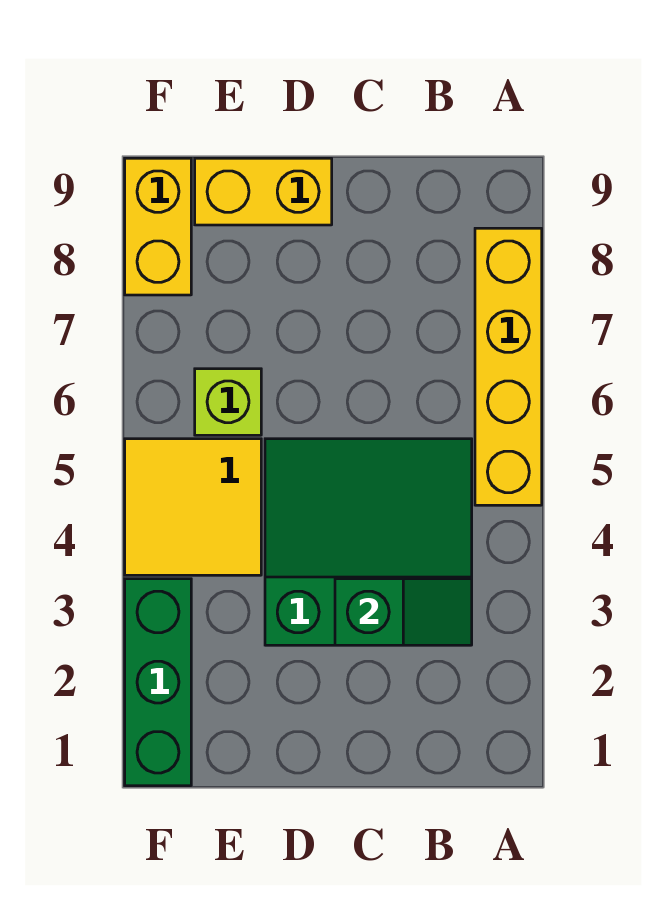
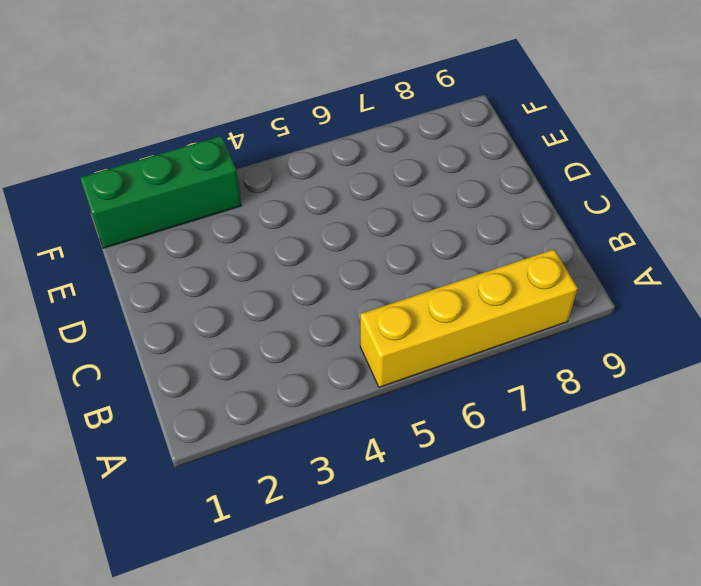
none -> green slope B3:D5 level 1 top 3
none -> yellow brick D9:E9 level 1

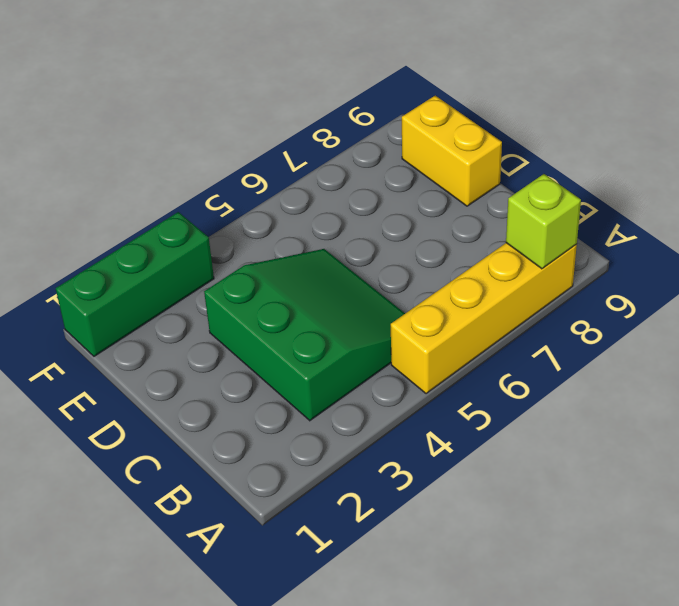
lime brick A8 level 2 -> lime brick E6 level 1
none -> yellow tile E4:F5 level 1
none -> yellow brick F8:F9 level 1

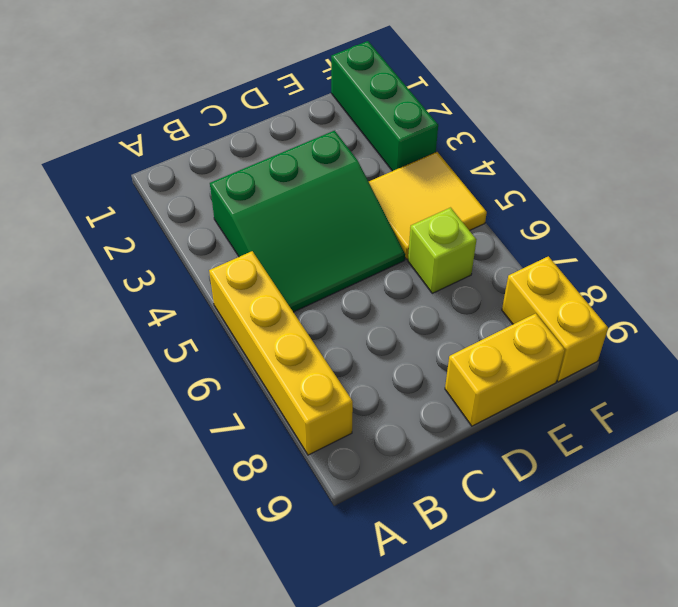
none -> green slope B3:C3 level 2 top C

